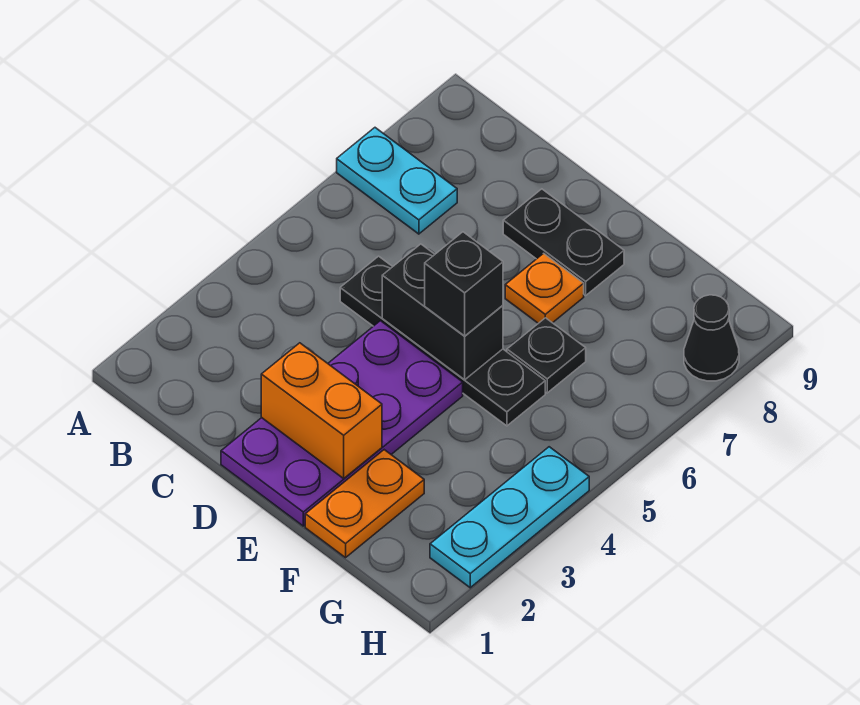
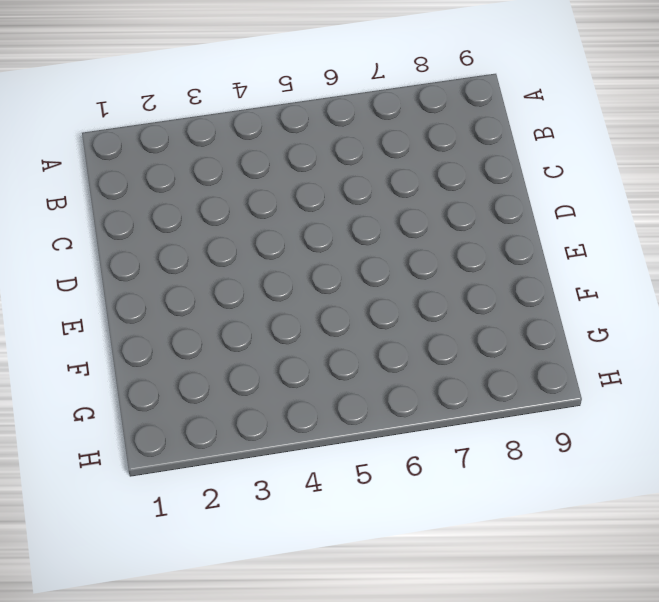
none -> cyan plate A7:B7 level 1
none -> black plate C5:F5 level 1
none -> purple plate D1:E4 level 1

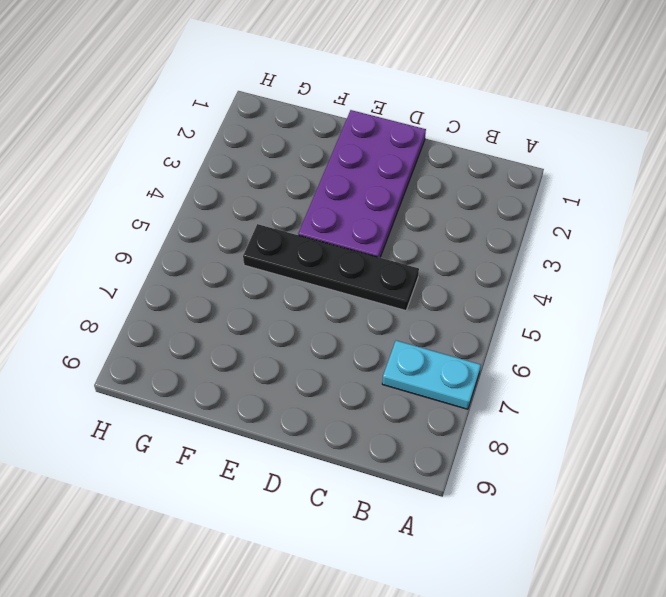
none -> black plate D8:E8 level 1
none -> orange plate E7 level 1
none -> orange plate F1:F2 level 1

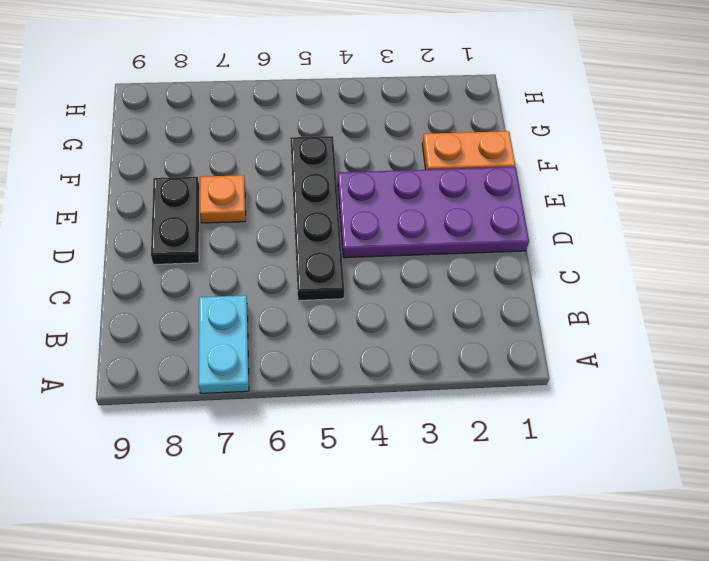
none -> black plate F6 level 1
none -> cyan plate H2:H4 level 1
none -> black cone H8 level 1

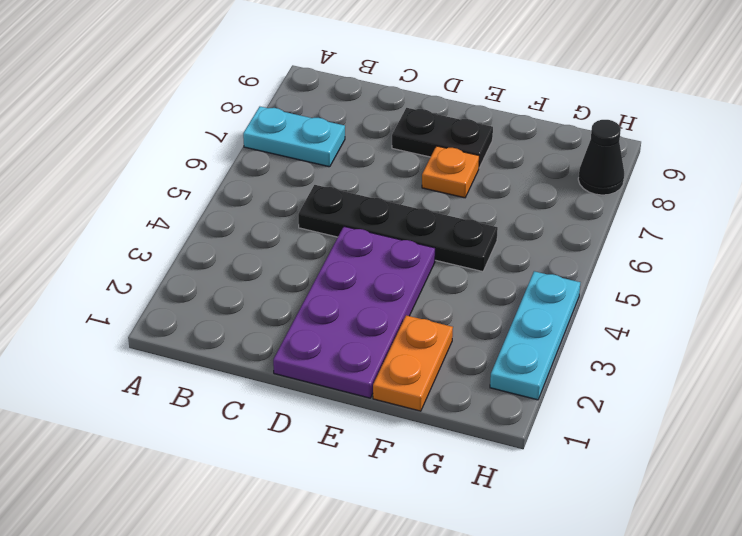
none -> black plate F6 level 1
none -> orange brick D2:E2 level 2
none -> black brick D5:E5 level 2

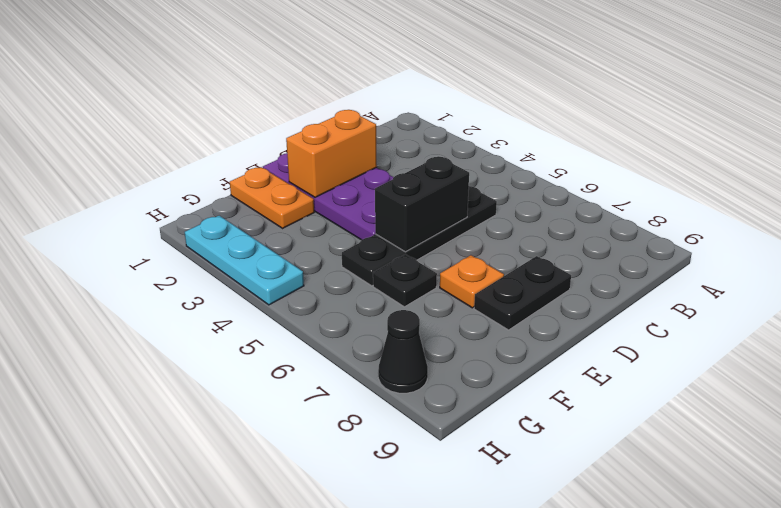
none -> cyan plate A7:B7 level 1
none -> black brick E5 level 3

